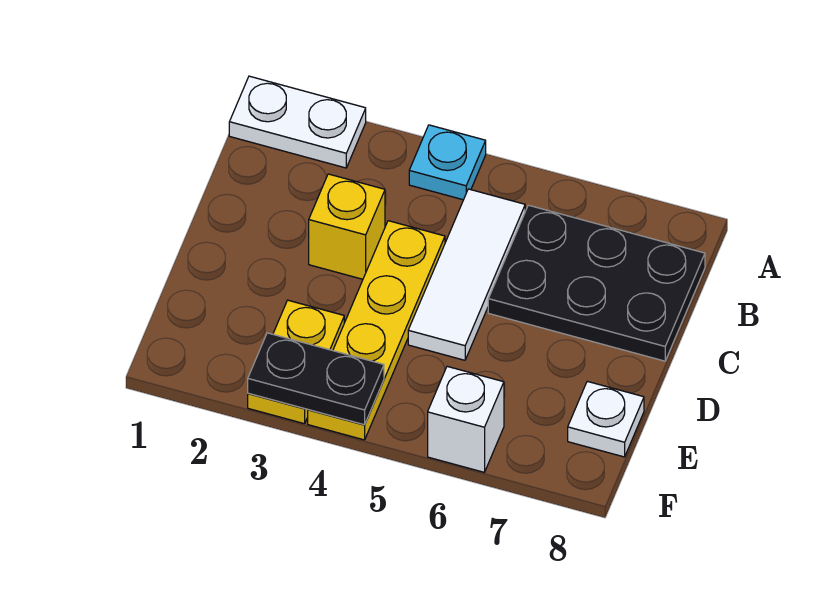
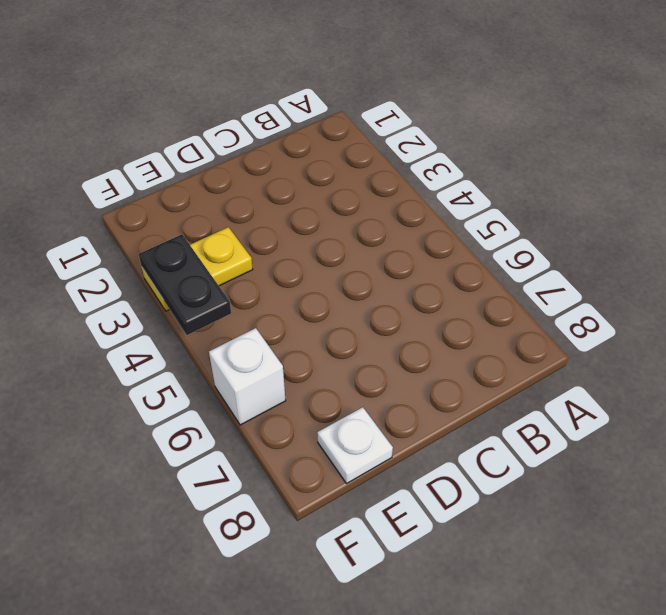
none -> white plate A1:A2 level 1
none -> cyan plate A4 level 1

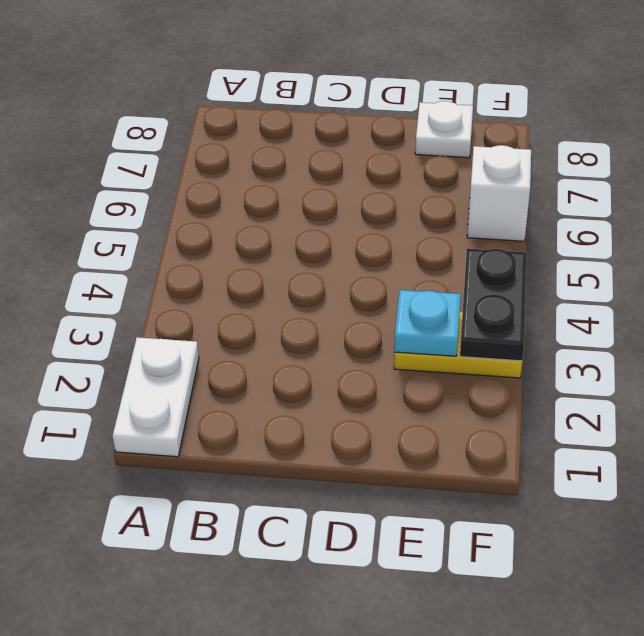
cyan plate E3 level 2 -> cyan plate A4 level 1
none -> white tile B5:D5 level 1
none -> black plate B6:C8 level 1

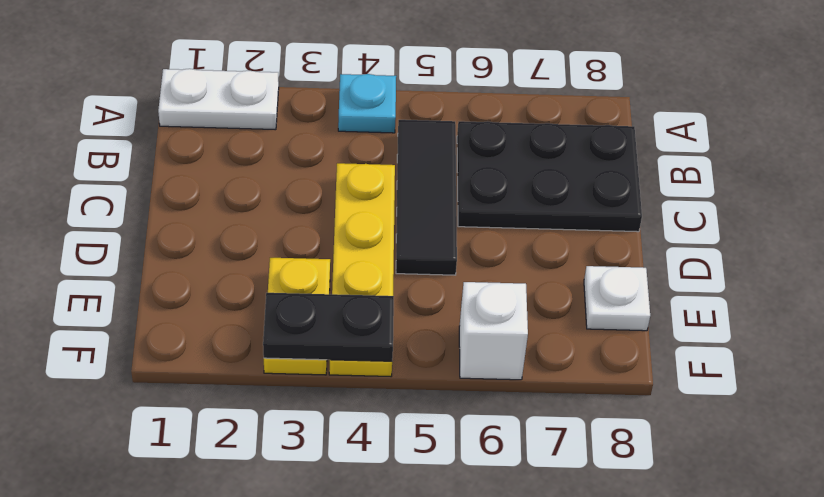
black tile B5:D5 level 1 -> white tile B5:D5 level 1
none -> yellow brick C3 level 1

